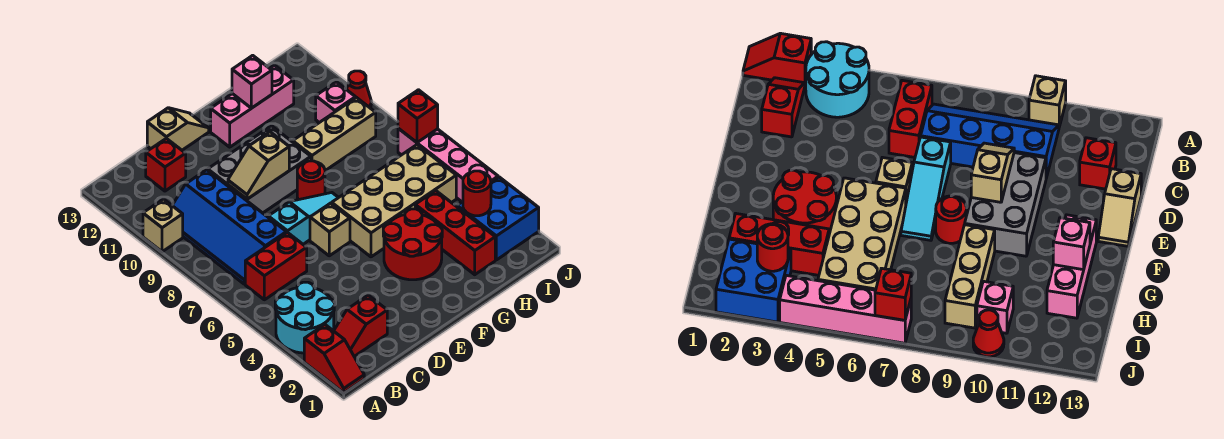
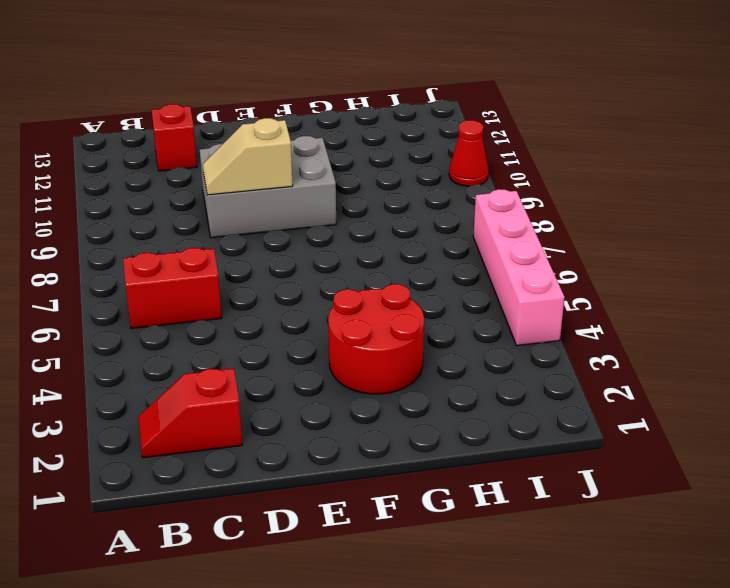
none -> red slope A1:A2 level 1 top 2
none -> cyan round brick A3:B4 level 1
none -> tan brick A10 level 1

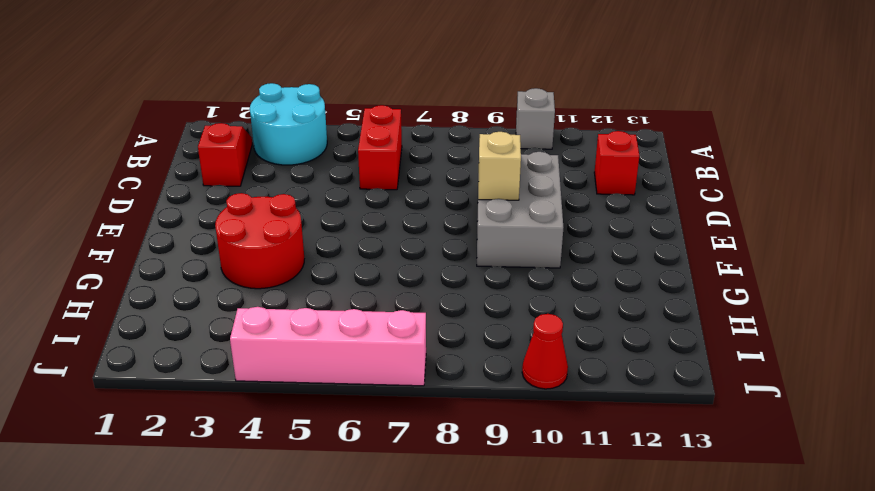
grey brick A10 level 1 -> tan brick A10 level 1
none -> red slope A1:A2 level 1 top 2
none -> blue slope B7:C10 level 1 top C
none -> cyan slope D7:F7 level 1 top D

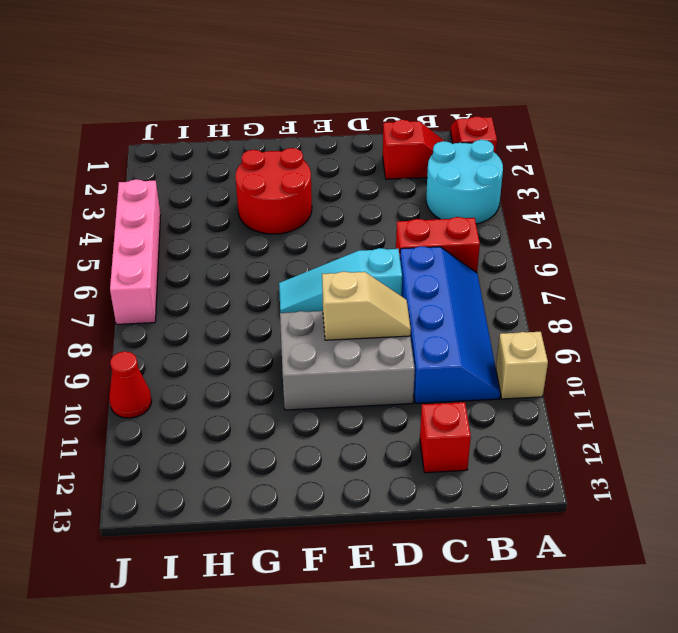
none -> tan slope D13:E13 level 1 top D
none -> tan brick E6 level 1
none -> tan brick F5:I6 level 1

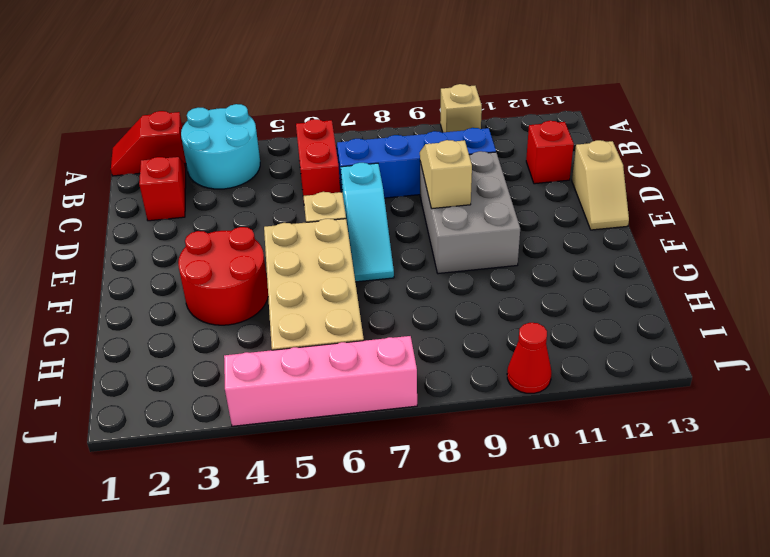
none -> red round brick F8 level 1
none -> pink brick F12:H12 level 1
none -> tan brick G9:I9 level 1

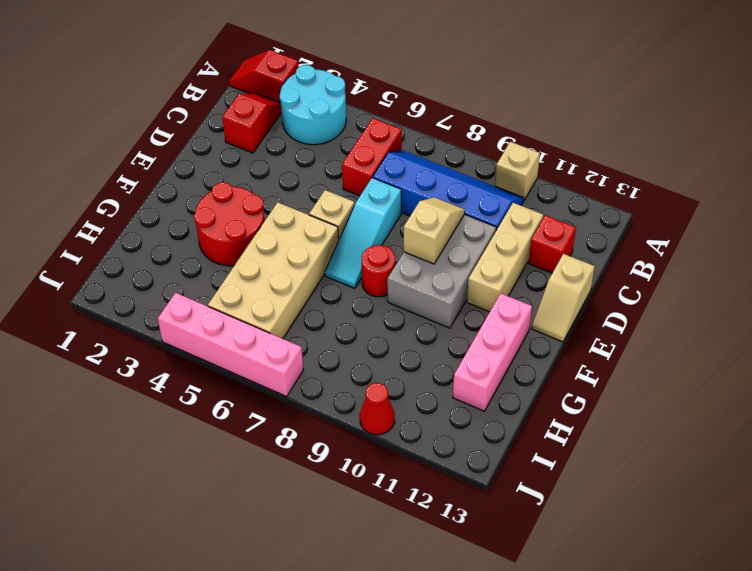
tan brick C11:E11 level 1 -> tan brick G9:I9 level 1
none -> red brick H2:H4 level 1
none -> blue brick I2:J3 level 1
none -> pink brick I10 level 1

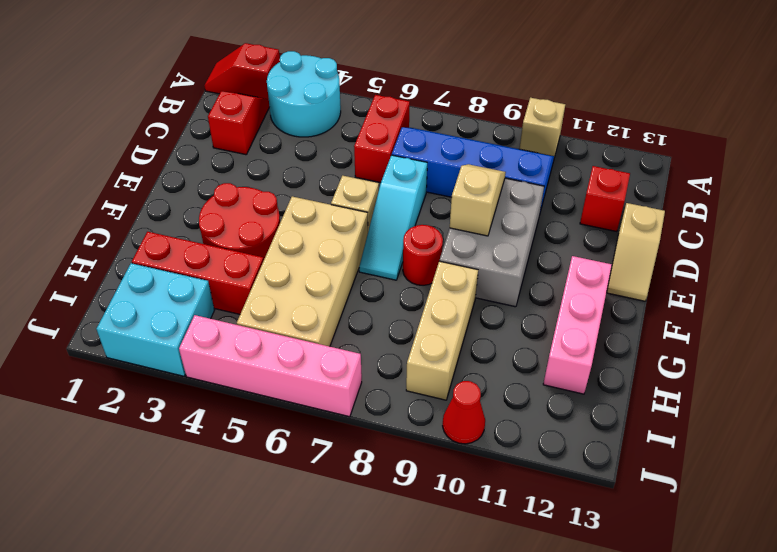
cyan brick I2:J3 level 1 -> blue brick I2:J3 level 1
none -> pink brick I10 level 1
none -> pink brick G12 level 2
none -> red round brick I3 level 2

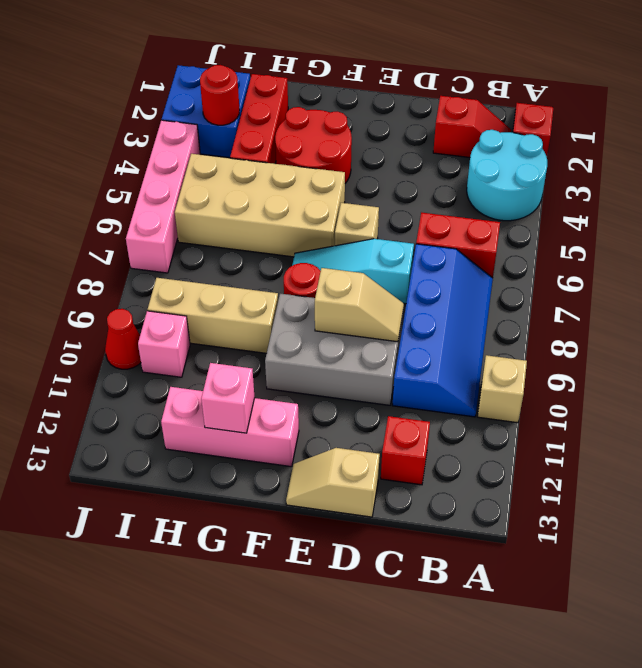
none -> red brick J7 level 2

